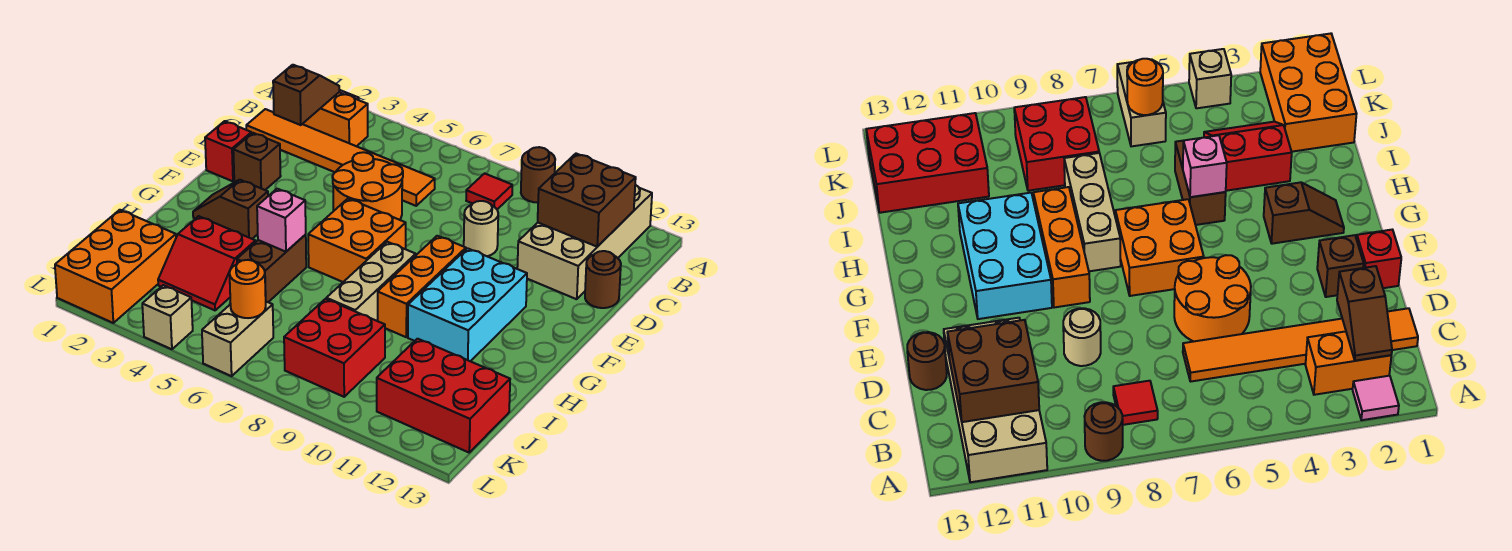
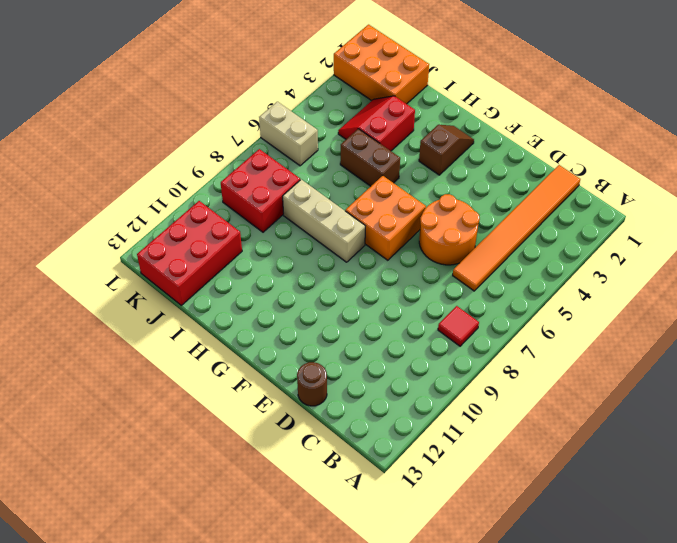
none -> pink tile A2 level 1
none -> brown round brick A9 level 1
none -> tan brick A11:D12 level 1

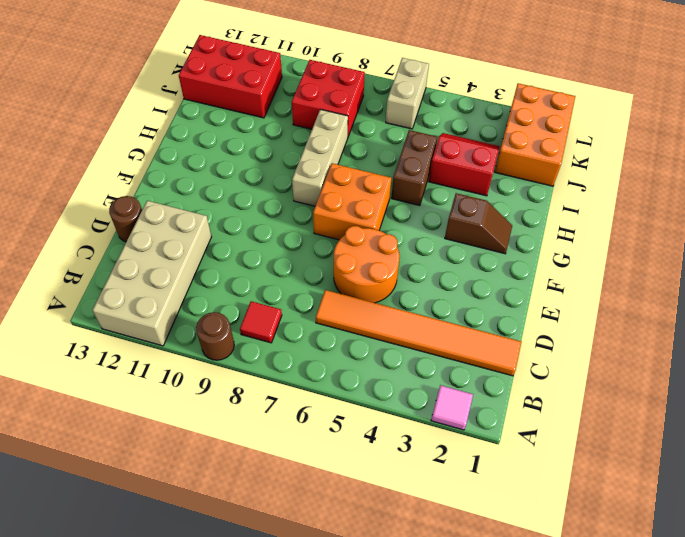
none -> orange brick B2:B3 level 1
none -> tan round brick D9 level 1
none -> red brick E1 level 1

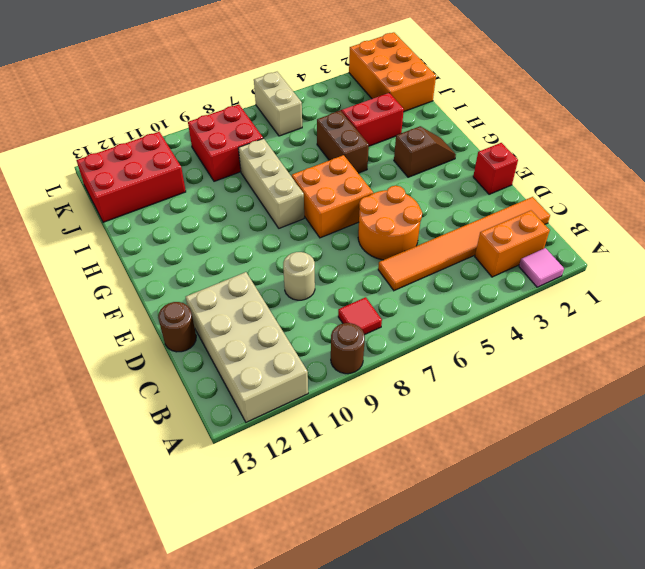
none -> brown brick E2 level 1
none -> orange brick F9:H9 level 1
none -> cyan brick F10:H11 level 1

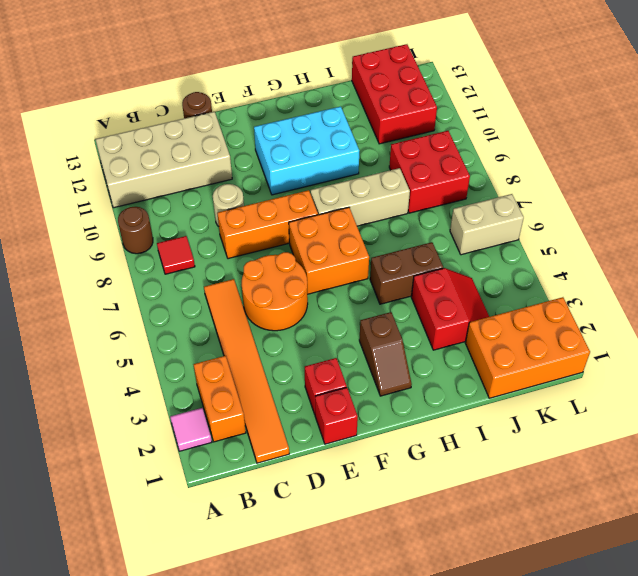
orange brick D8:F8 level 1 -> orange brick F9:H9 level 1
red brick E2 level 1 -> brown brick E2 level 1
none -> tan brick L4 level 1
none -> brown slope B2:C2 level 2 top C
none -> brown brick B11:C12 level 2

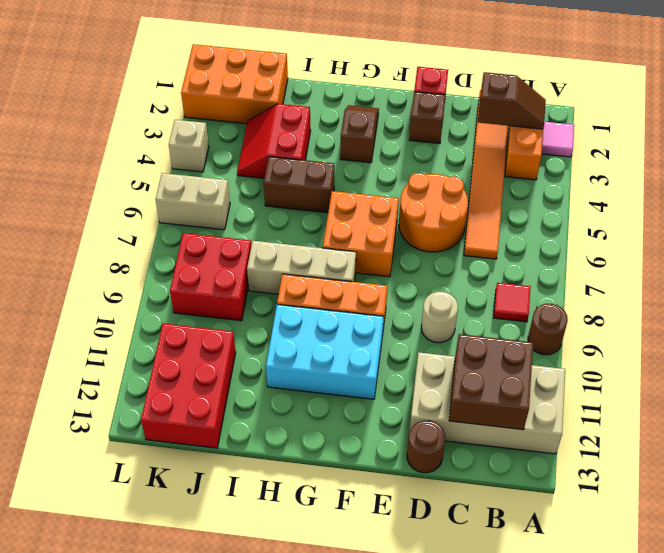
none -> pink brick H5 level 2
none -> orange round brick K6 level 2

